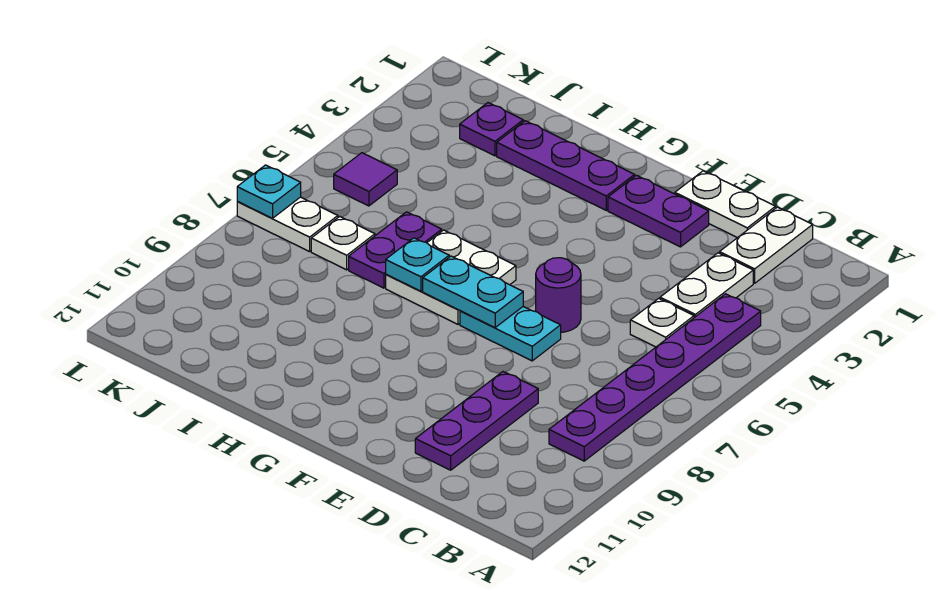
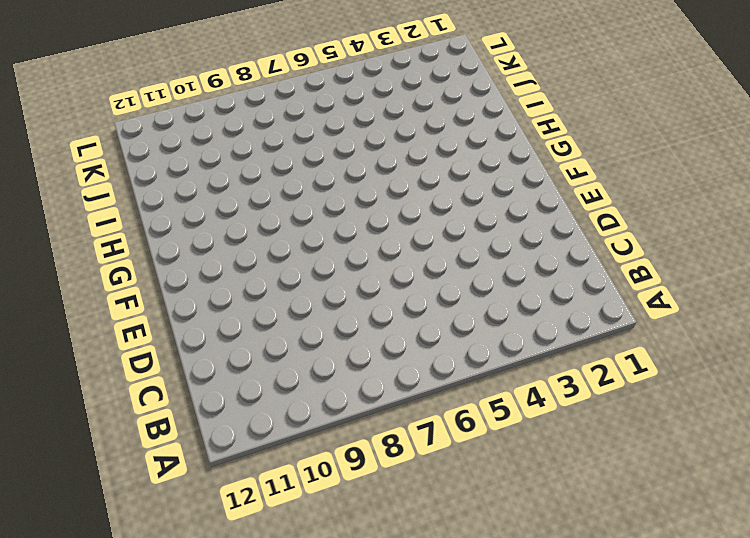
none -> purple plate B4:B9 level 1
none -> white plate C1:C2 level 1
none -> white plate C3:C4 level 1

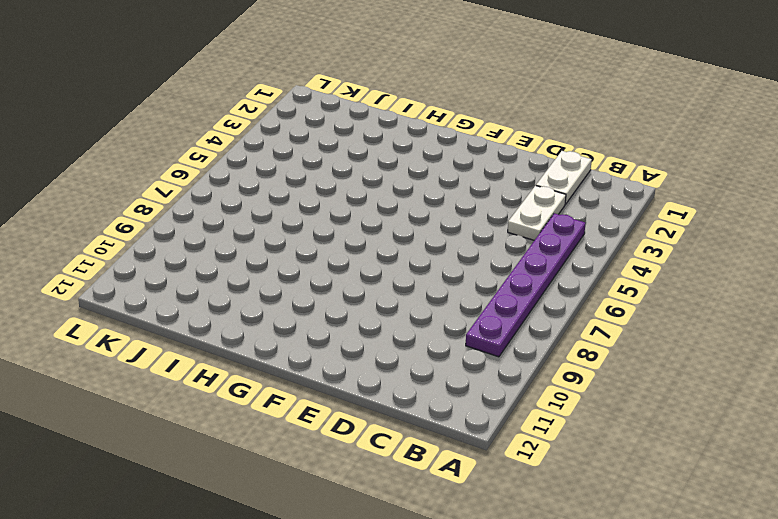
none -> white plate C5 level 1
none -> white plate D1:E1 level 1
none -> purple plate D9:D11 level 1

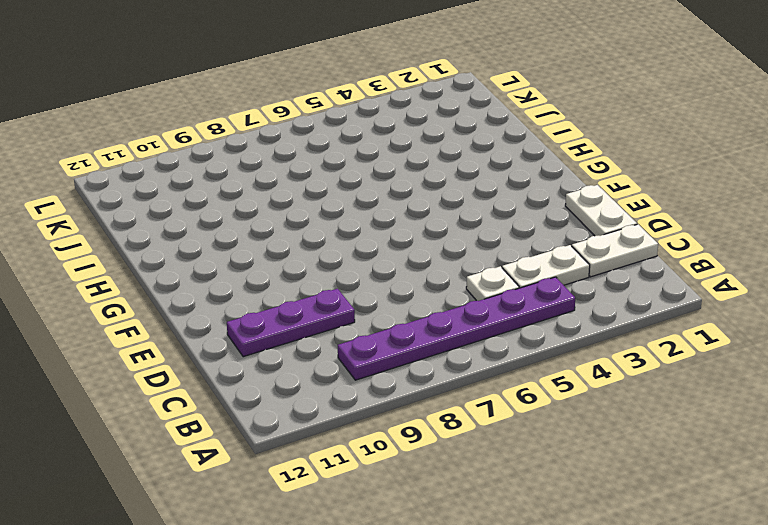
none -> purple plate E2:F2 level 1
none -> purple round brick E6 level 1
none -> cyan plate E7:F7 level 1

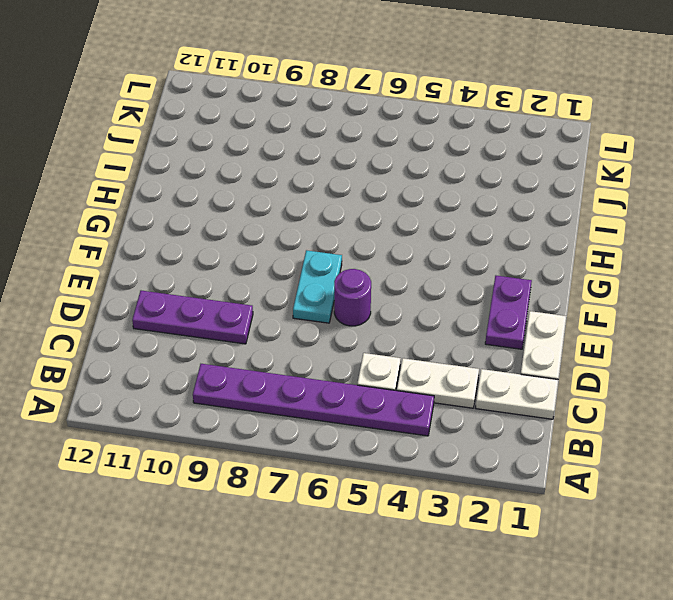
none -> purple plate G2:I2 level 1
none -> white plate G6:H7 level 1
none -> purple plate I6:I7 level 1

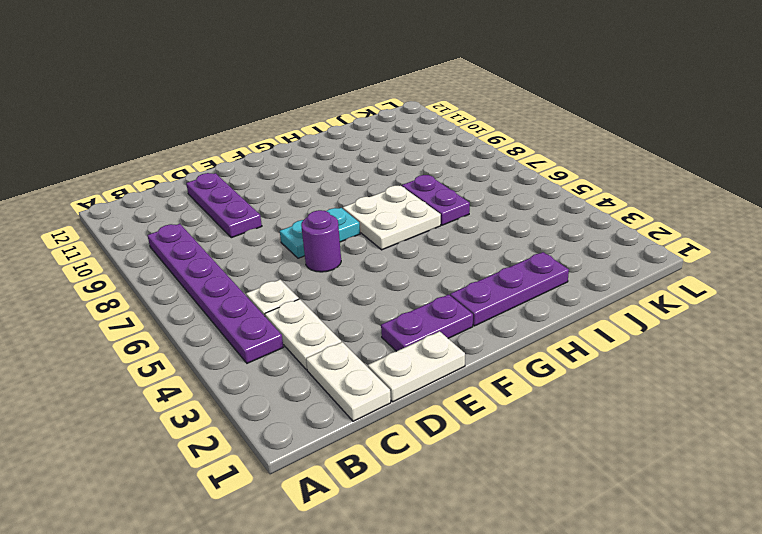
none -> purple plate J2 level 1
none -> white plate J7 level 1
none -> purple tile K5 level 1

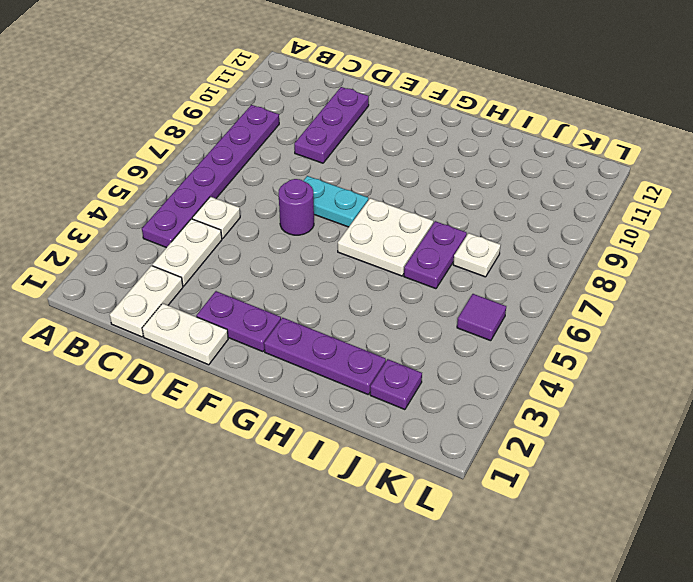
none -> white plate K7:L7 level 1
none -> cyan plate F7:G7 level 2
none -> cyan plate H7 level 2

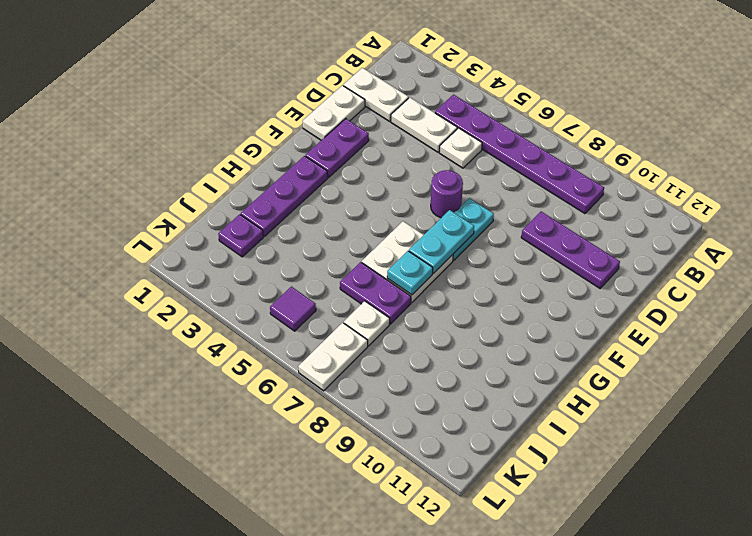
none -> cyan plate L7 level 2

